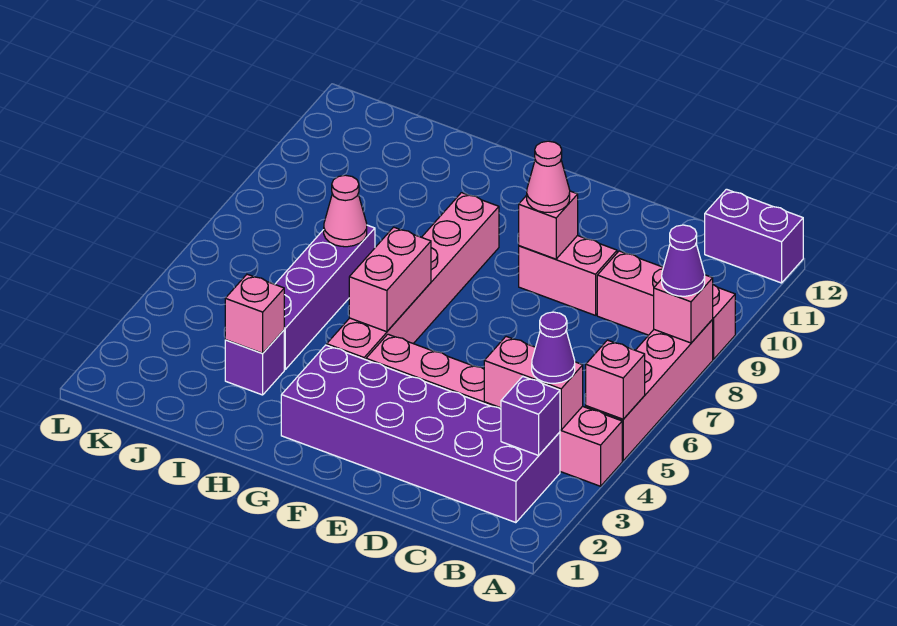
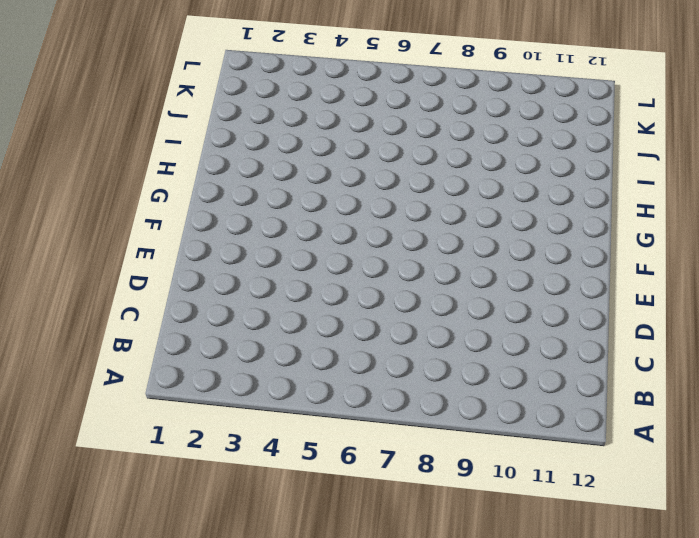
none -> pink brick A4:F4 level 1
none -> pink brick A5:A8 level 1
none -> pink brick A9:C9 level 1

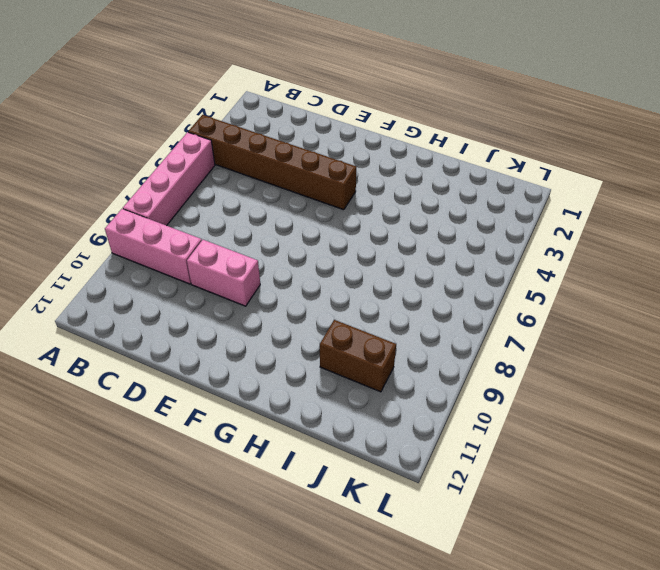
brown brick A4:F4 level 1 -> pink brick A4:F4 level 1
brown brick I10:J10 level 1 -> none
none -> purple brick A12:B12 level 1
none -> purple brick B2:G3 level 1
none -> pink brick G4:G9 level 1

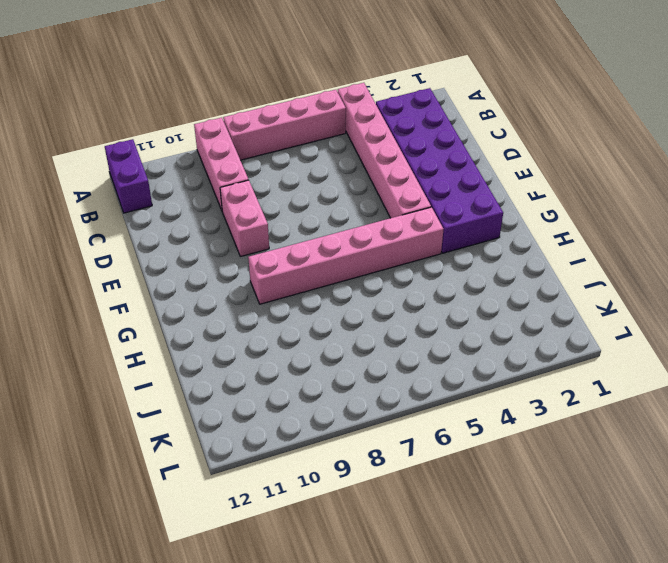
none -> purple brick I3 level 1
none -> purple brick I4:I7 level 1
none -> pink brick A5 level 2

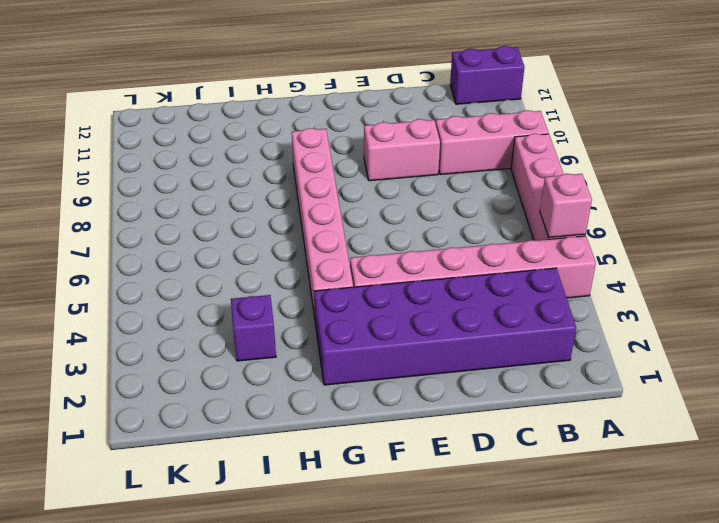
none -> purple brick I4:I7 level 1
none -> pink brick A8 level 2
none -> purple brick B3 level 2

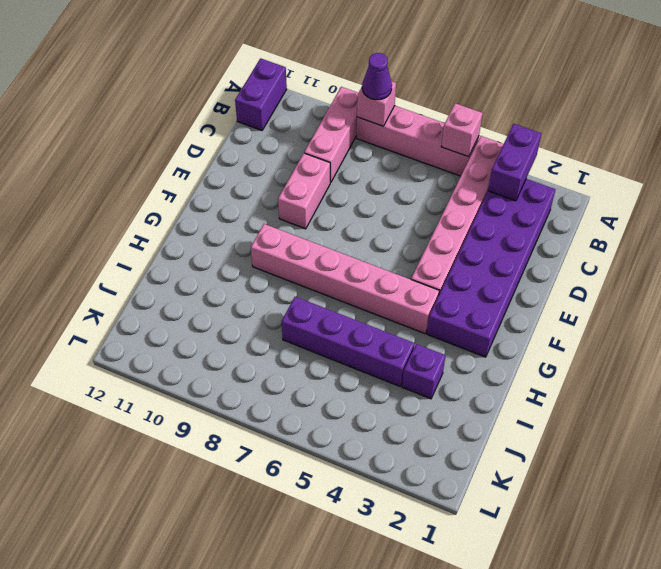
purple brick A3:B3 level 2 -> purple brick B3 level 2
none -> pink brick B4:C4 level 2
none -> pink brick E9 level 2
none -> pink brick G5:G6 level 2

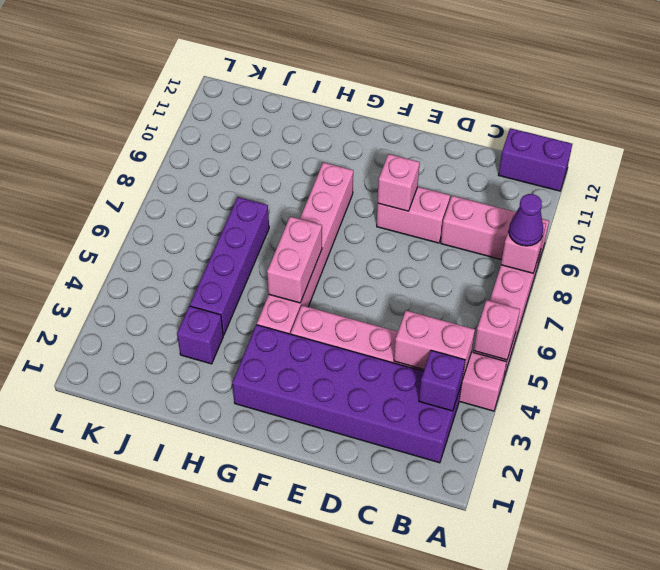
none -> pink brick I3 level 2
none -> pink cone I7 level 2
none -> purple cone B4 level 3

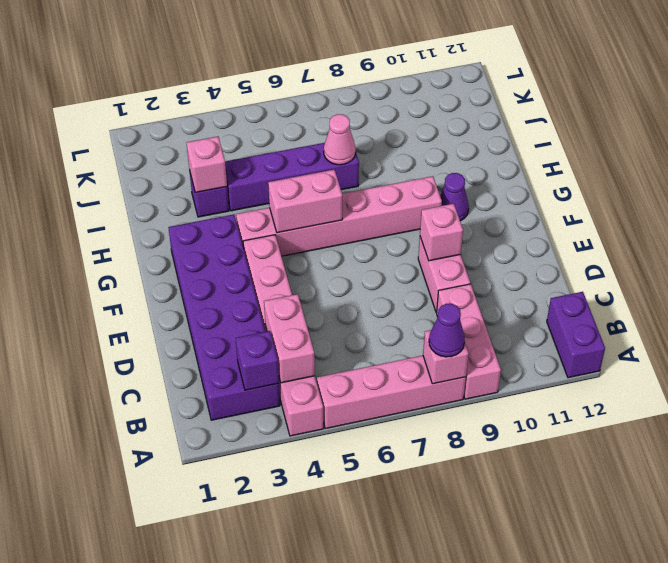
purple cone G10 level 1 -> purple cone B4 level 3
none -> pink brick A5 level 2
none -> pink cone E9 level 3

